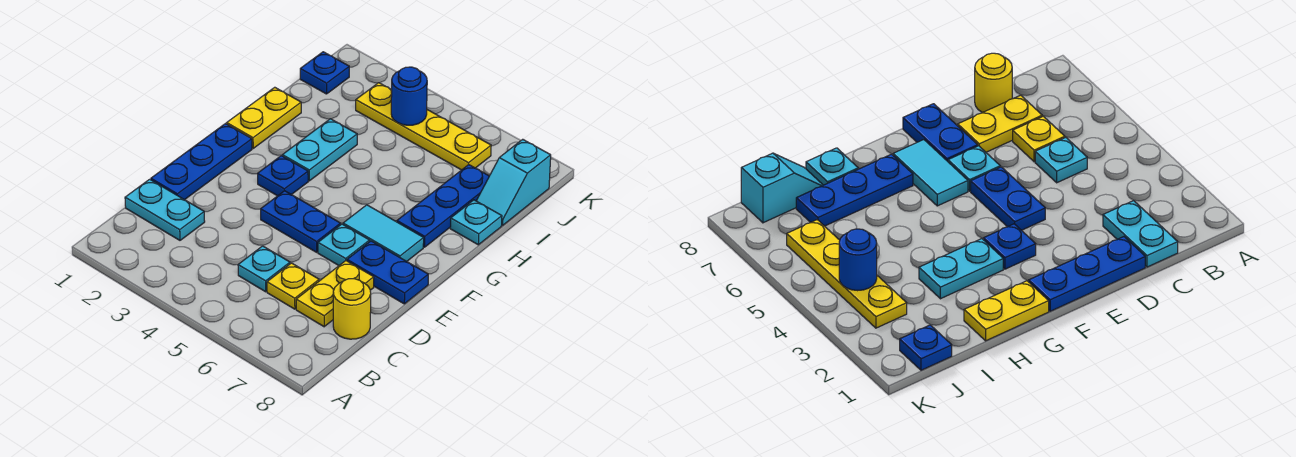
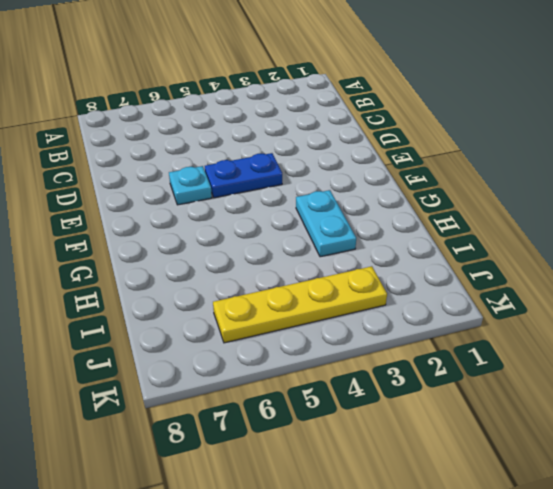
none -> cyan plate C1:C2 level 1
none -> cyan plate C5 level 1
none -> yellow plate C6 level 1

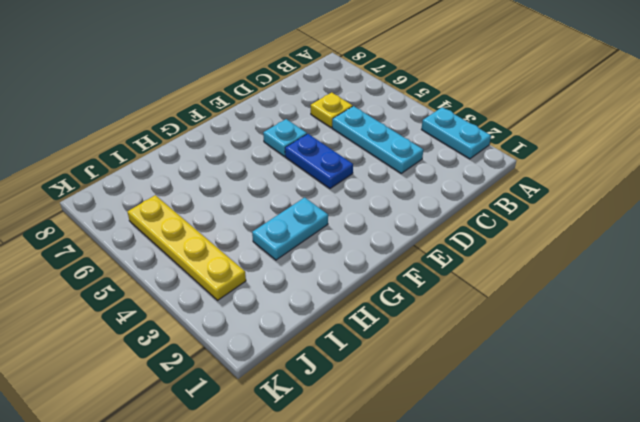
cyan plate A2:A3 level 1 -> cyan plate C1:C2 level 1
cyan plate C3:C5 level 1 -> cyan plate C5 level 1
none -> yellow plate C7:D7 level 1
none -> yellow round brick C8 level 1
none -> blue plate D1:F1 level 1

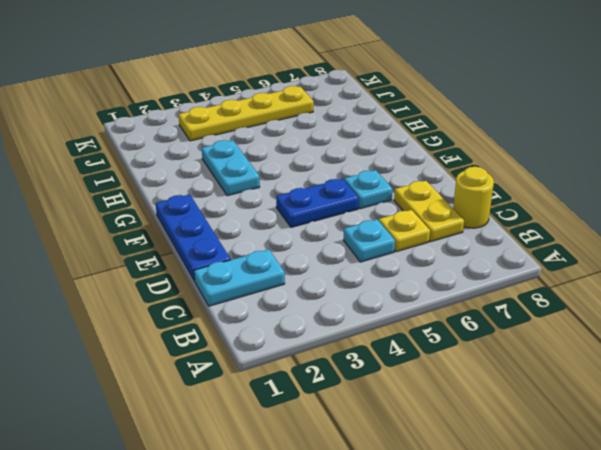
none -> blue plate E7:E8 level 1
none -> blue plate F3 level 1
none -> cyan tile F6:F7 level 1

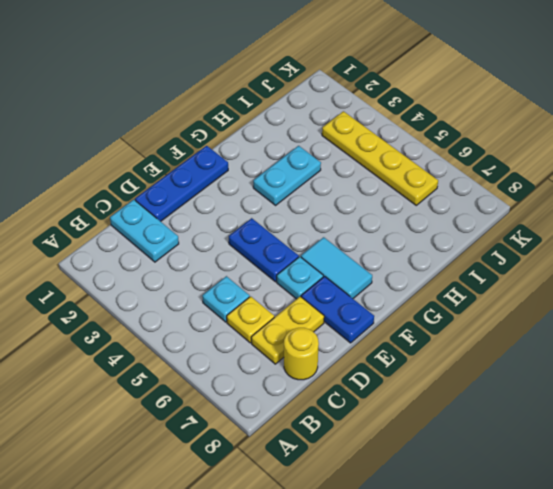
none -> blue plate F3 level 1
none -> yellow plate G1:H1 level 1
none -> blue plate G7:I7 level 1

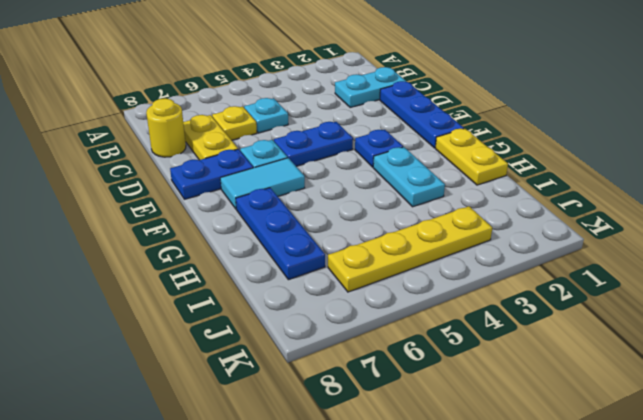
none -> cyan plate H8 level 1
none -> cyan slope I8:J8 level 1 top J
none -> blue plate J1 level 1

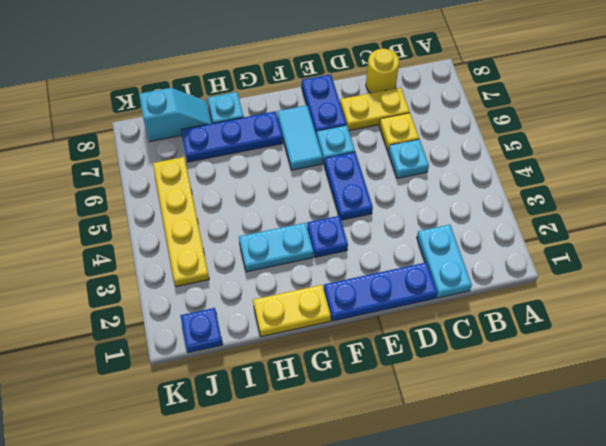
none -> blue round brick J4 level 2

